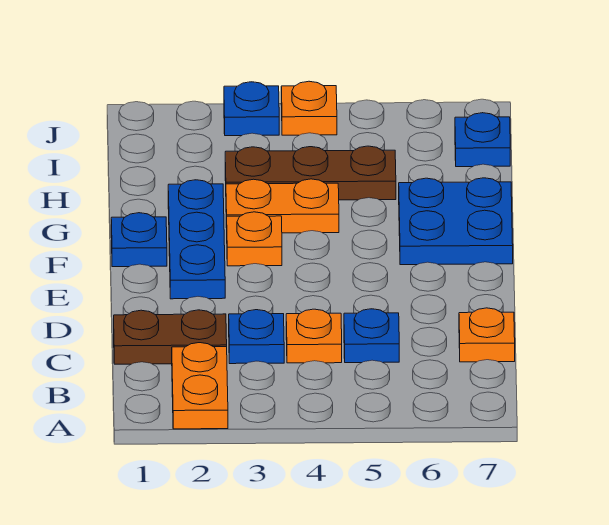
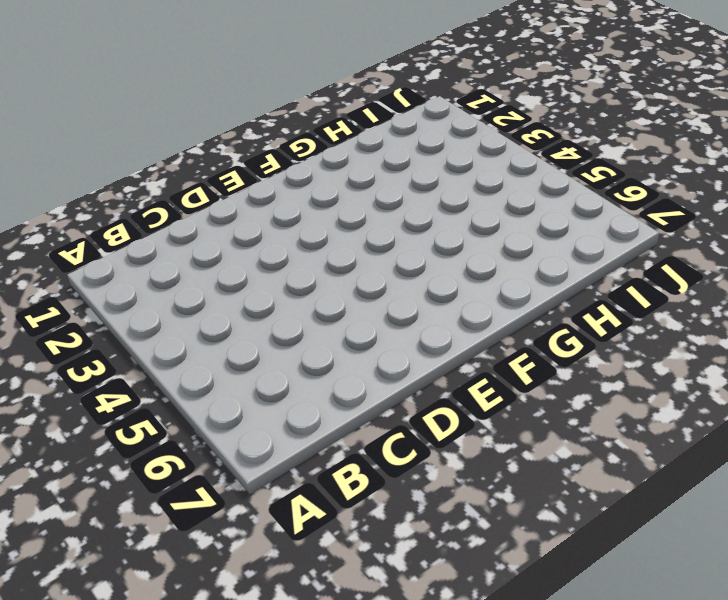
none -> orange plate A2:B2 level 1
none -> brown plate C1:C2 level 1
none -> blue plate C3 level 1

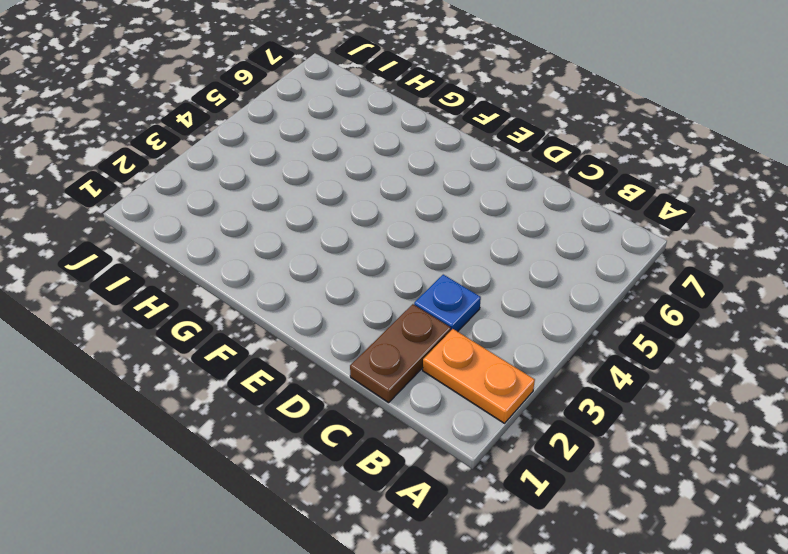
none -> orange plate C4 level 1
none -> blue plate C5 level 1
none -> orange plate C7 level 1

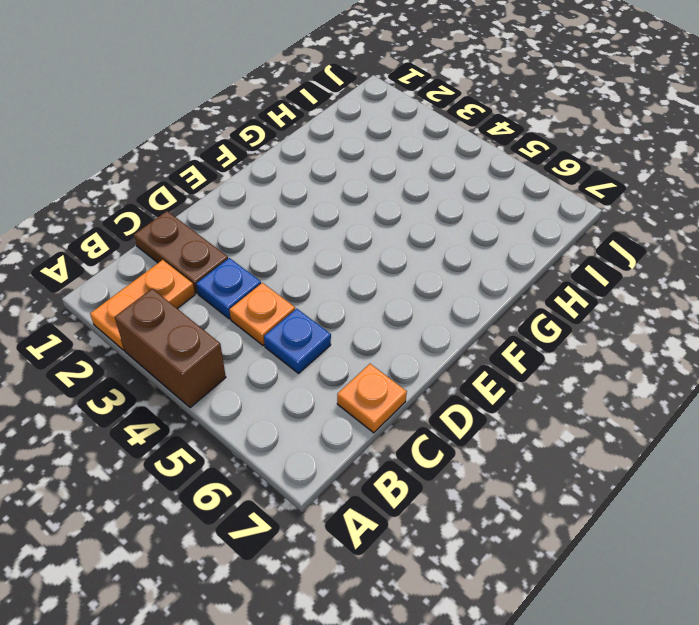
brown brick A3:A4 level 1 -> none
none -> blue plate E2:G2 level 1
none -> blue plate F1 level 1
none -> orange plate F3 level 1

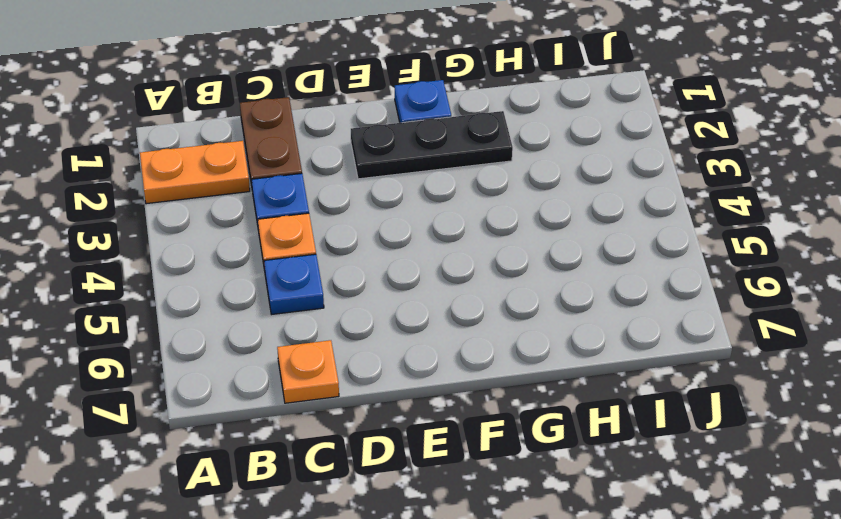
black plate E2:G2 level 1 -> blue plate E2:G2 level 1
none -> orange plate F3 level 1
none -> blue plate F6:G7 level 1
none -> orange plate G3:G4 level 1

